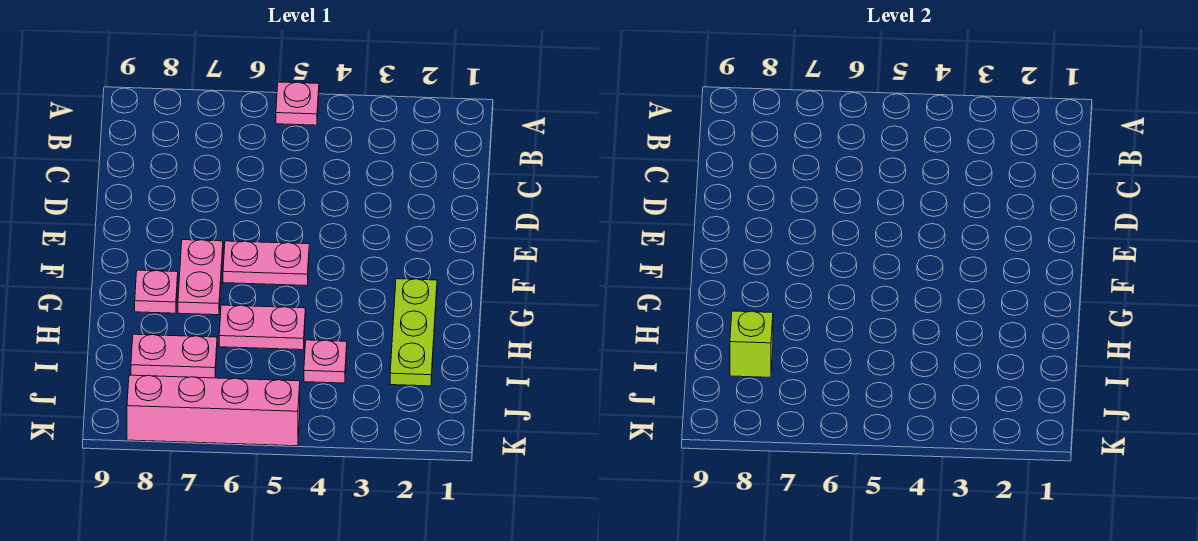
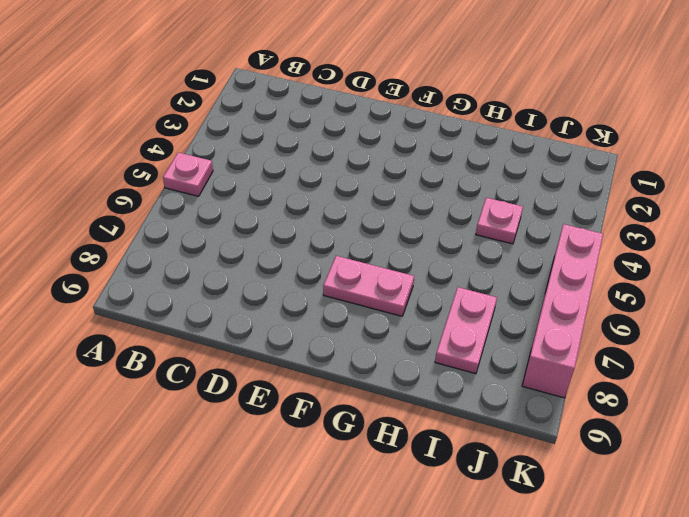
none -> pink plate F5:F6 level 1
none -> lime plate G2:I2 level 1

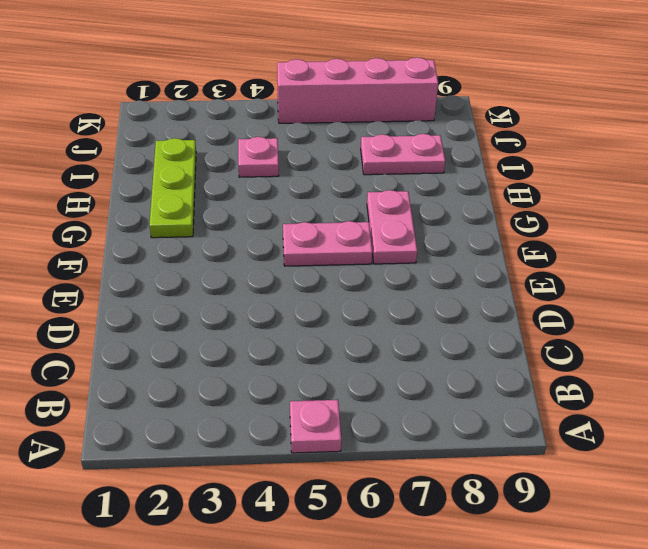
none -> pink plate G8 level 1
none -> pink plate H5:H6 level 1

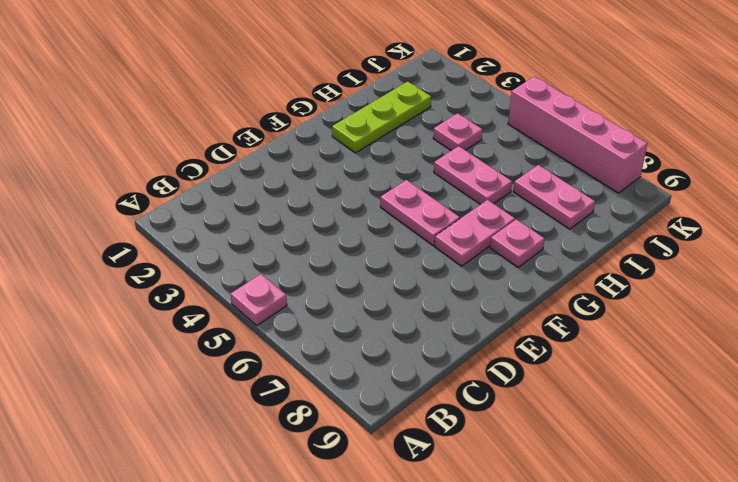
none -> lime brick I8 level 2

